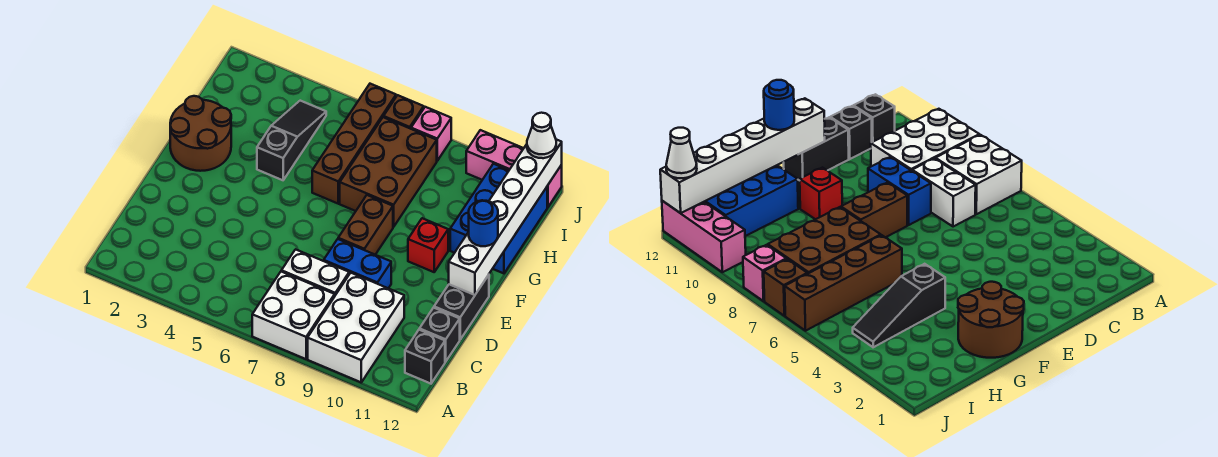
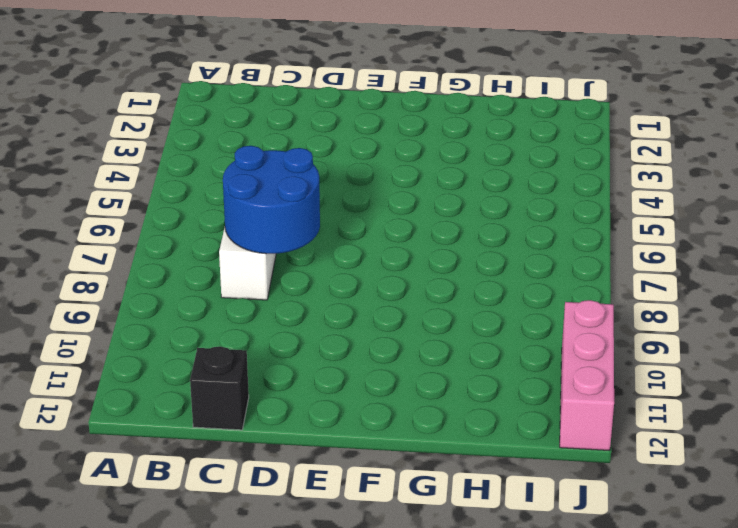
blue round brick C7:D8 level 2 -> none
none -> white brick A7:B8 level 1
none -> white brick A9:C10 level 1
none -> black brick B12 level 1

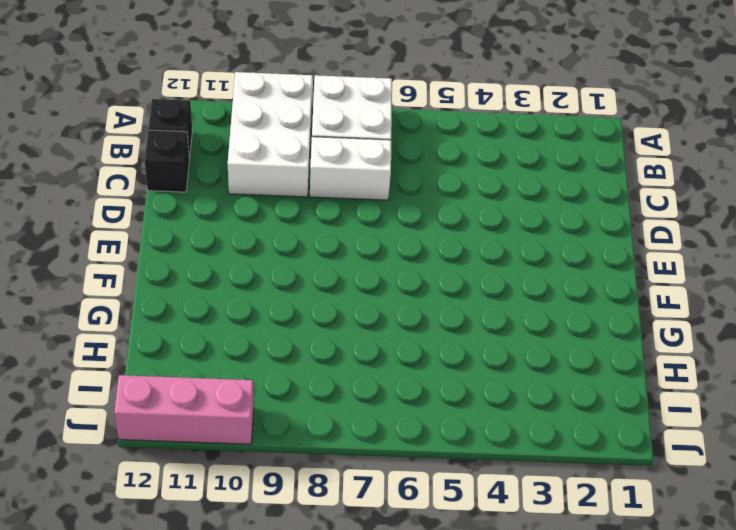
none -> blue brick D8:D9 level 1
none -> black brick D12:E12 level 1
none -> brown brick E8:F8 level 1

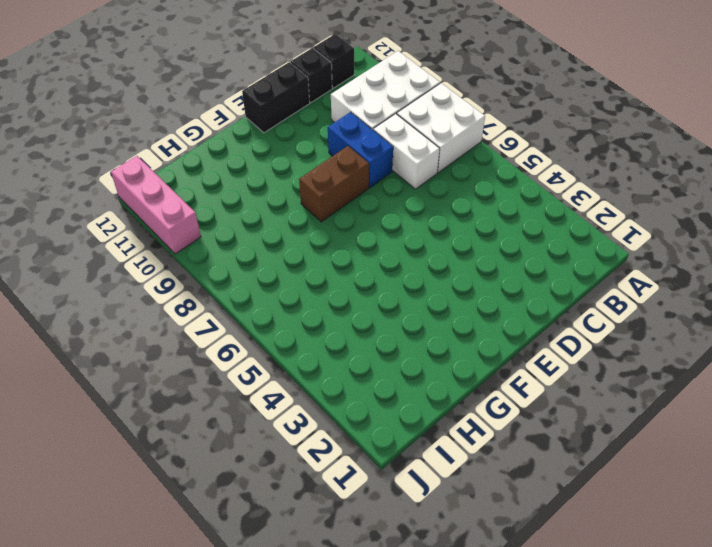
none -> brown round brick F1:G2 level 1
none -> red brick F10 level 1
none -> black slope G4:I4 level 1 top G

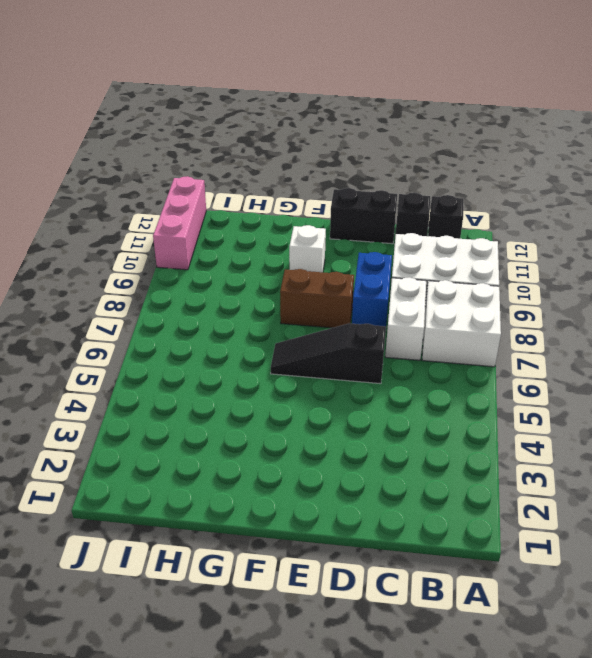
black slope D6:F6 level 1 top D -> black slope G4:I4 level 1 top G
white brick F10 level 1 -> red brick F10 level 1
none -> brown round brick F1:G2 level 1
none -> brown brick G6:J6 level 1
none -> brown brick G7:I8 level 1

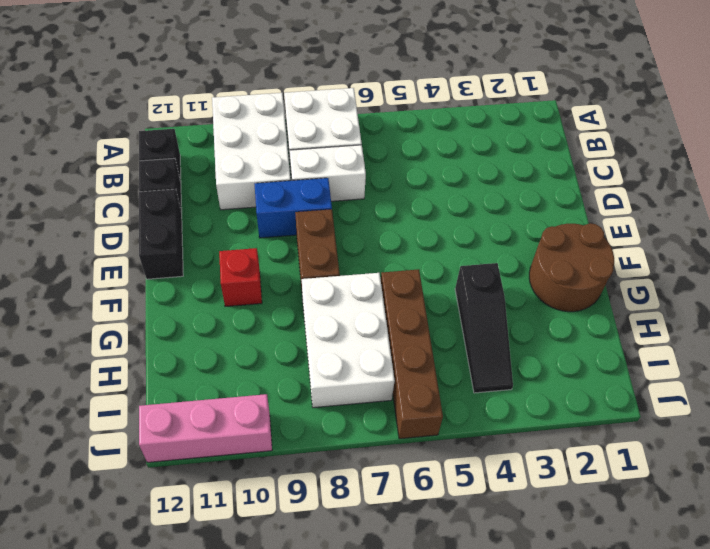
white brick G7:I8 level 1 -> brown brick G7:I8 level 1
none -> blue brick G11:I12 level 1
none -> brown brick J7 level 1
none -> pink brick J8 level 1

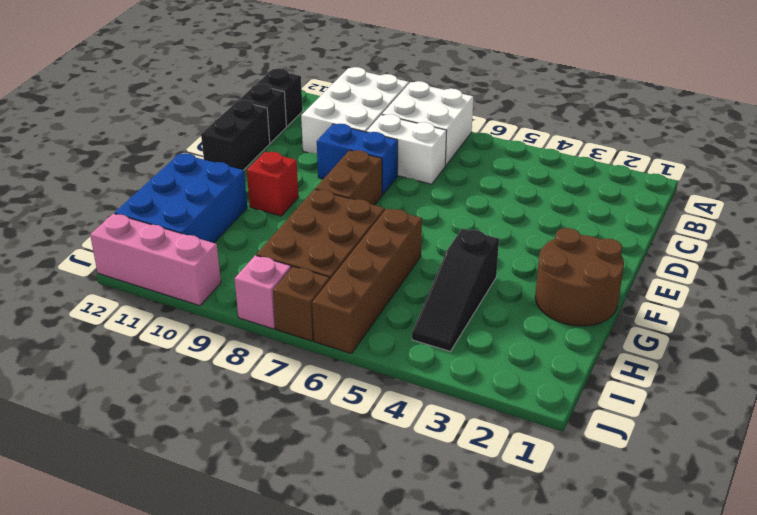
none -> white brick E12:J12 level 2
none -> blue round brick F12 level 3
none -> white cone J12 level 3

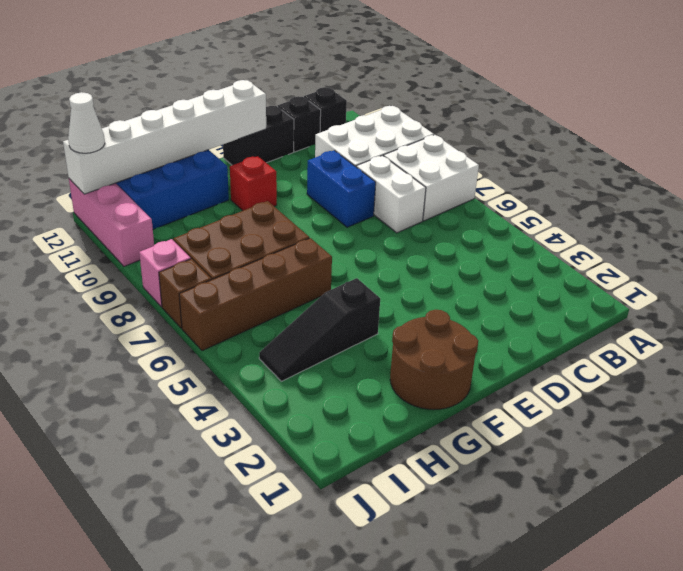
none -> brown brick E8:F8 level 1
none -> blue round brick F12 level 3

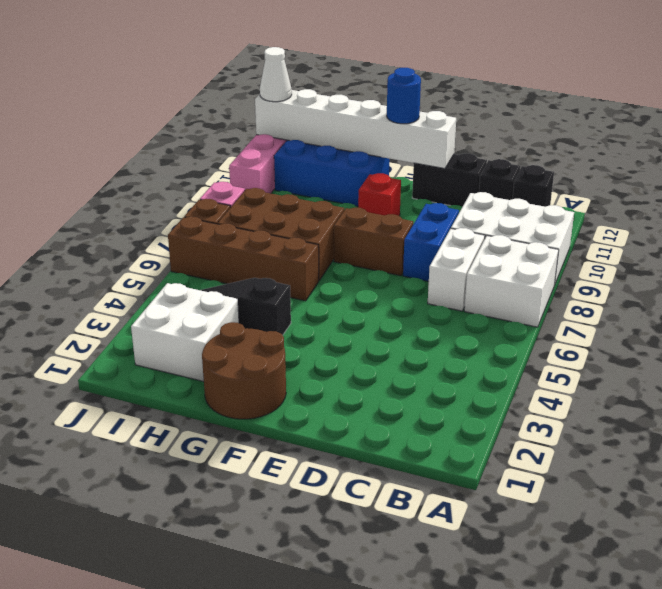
white brick H2:I3 level 1 -> none

